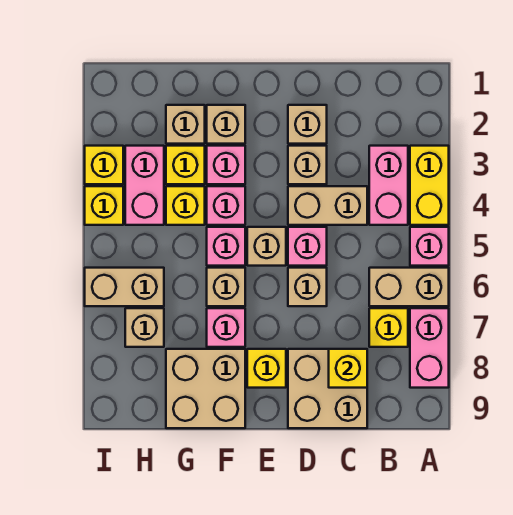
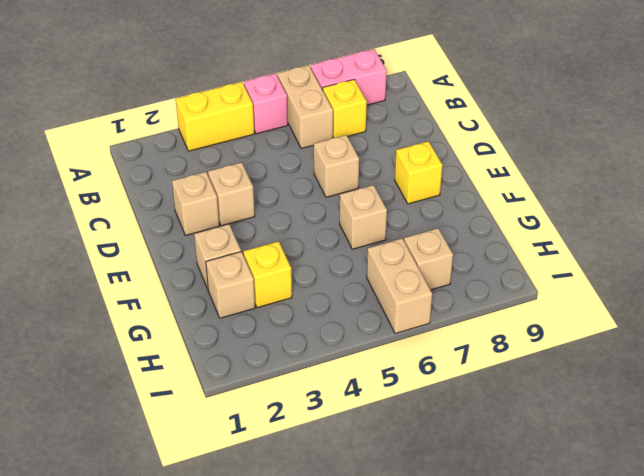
none -> pink brick B3:B4 level 1
none -> tan brick C4:D4 level 1
none -> tan brick C8:D9 level 1
none -> pink brick D5 level 1

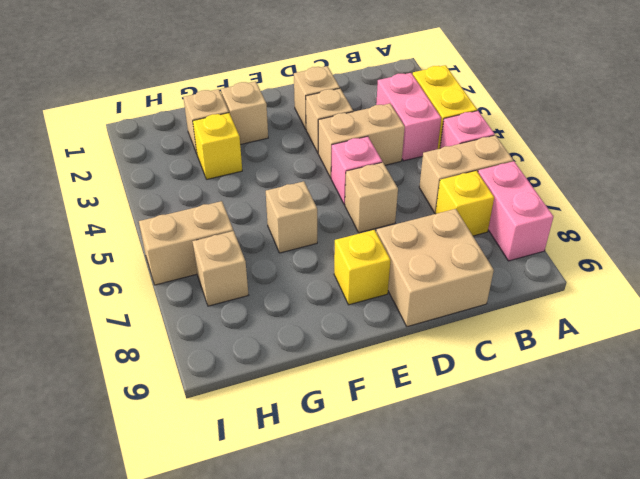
none -> tan brick E5 level 1
none -> pink brick F3 level 1
none -> pink brick F4 level 1
none -> pink brick F5 level 1

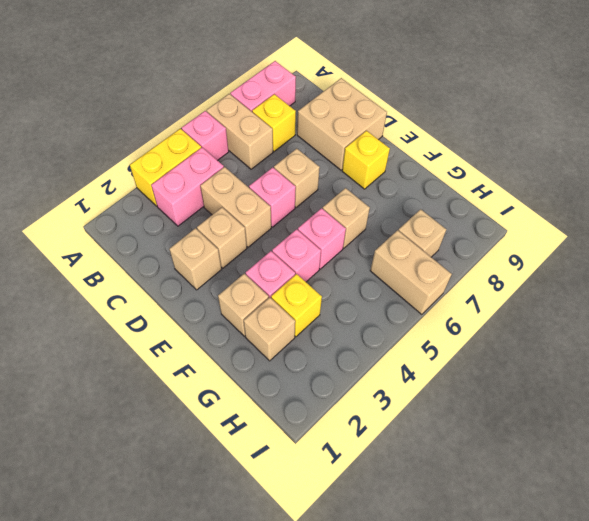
none -> tan brick E5 level 1
none -> pink brick F7 level 1
none -> tan brick F8:G9 level 1
none -> yellow brick G4 level 1

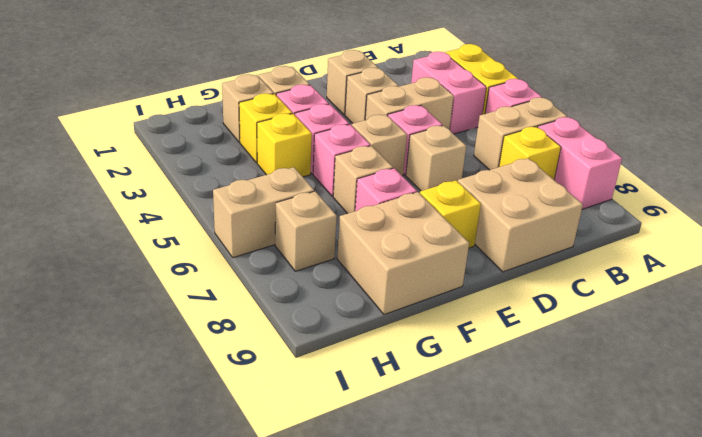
none -> pink brick H3:H4 level 1
none -> yellow brick I3 level 1
none -> yellow brick I4 level 1
none -> yellow brick C8 level 2

